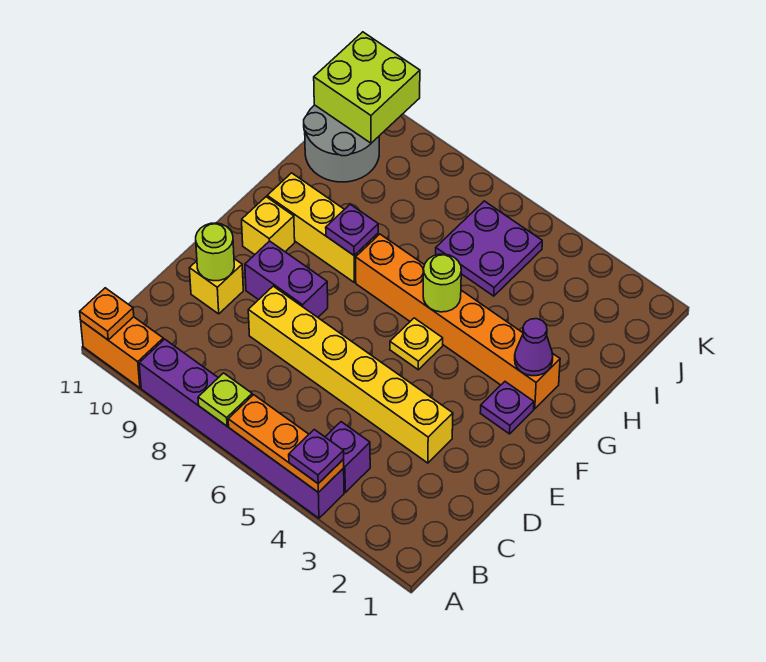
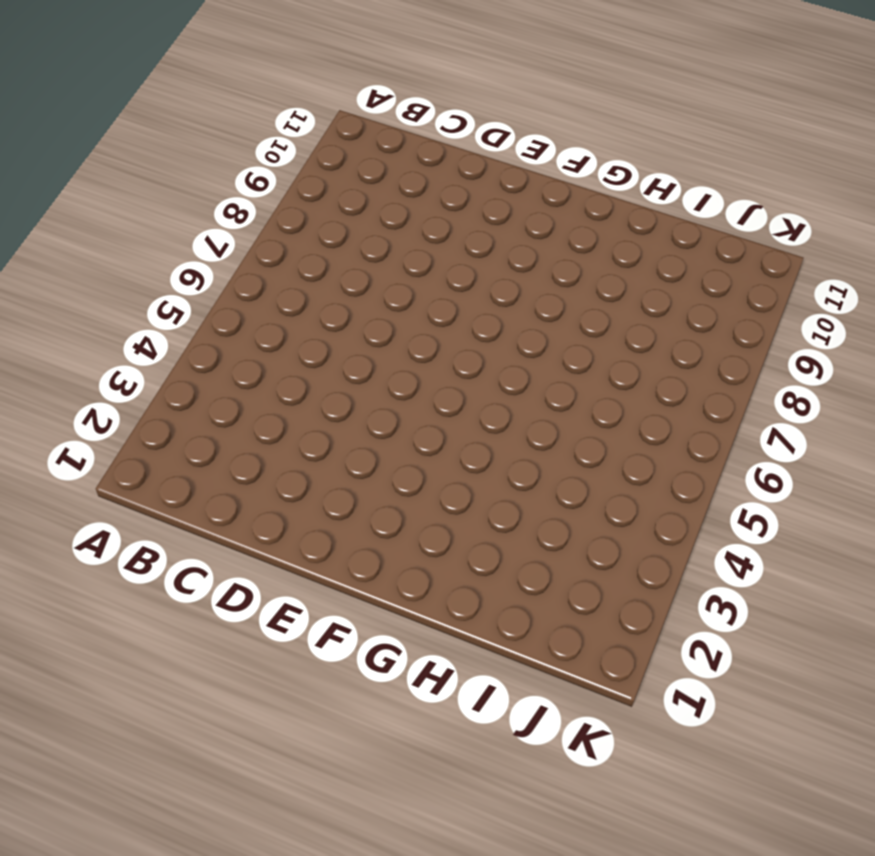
none -> purple brick A4:A9 level 1
none -> orange brick A10:A11 level 1
none -> purple brick B4 level 1

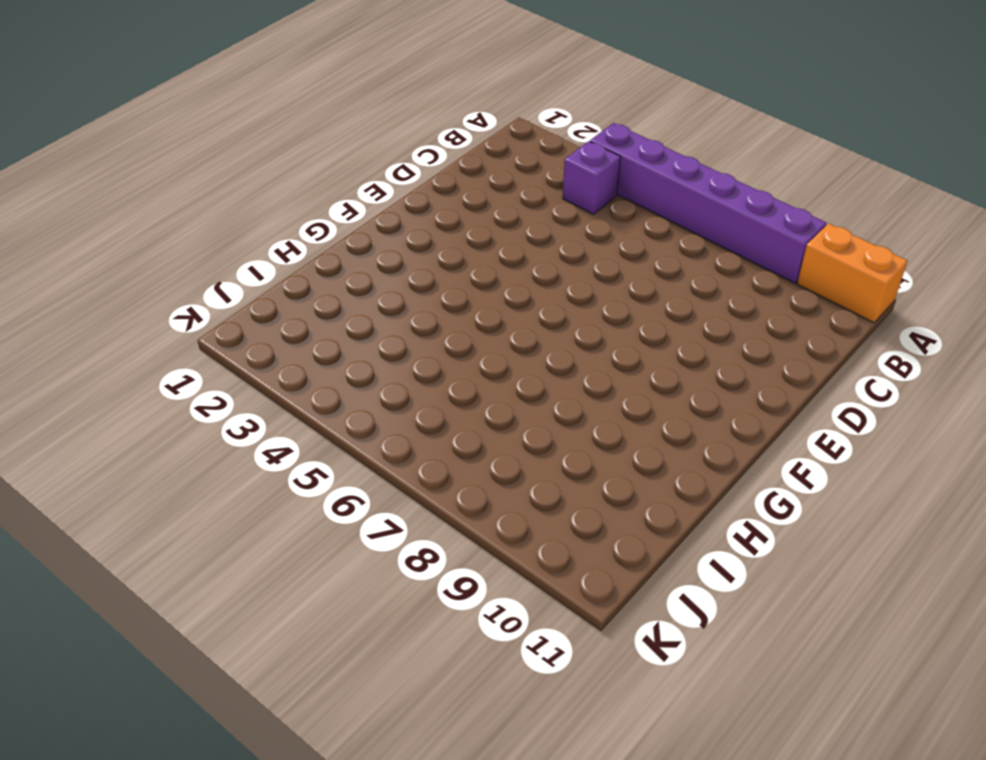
none -> yellow brick D3:D8 level 1
none -> yellow brick D10 level 1
none -> purple brick E8:E9 level 1

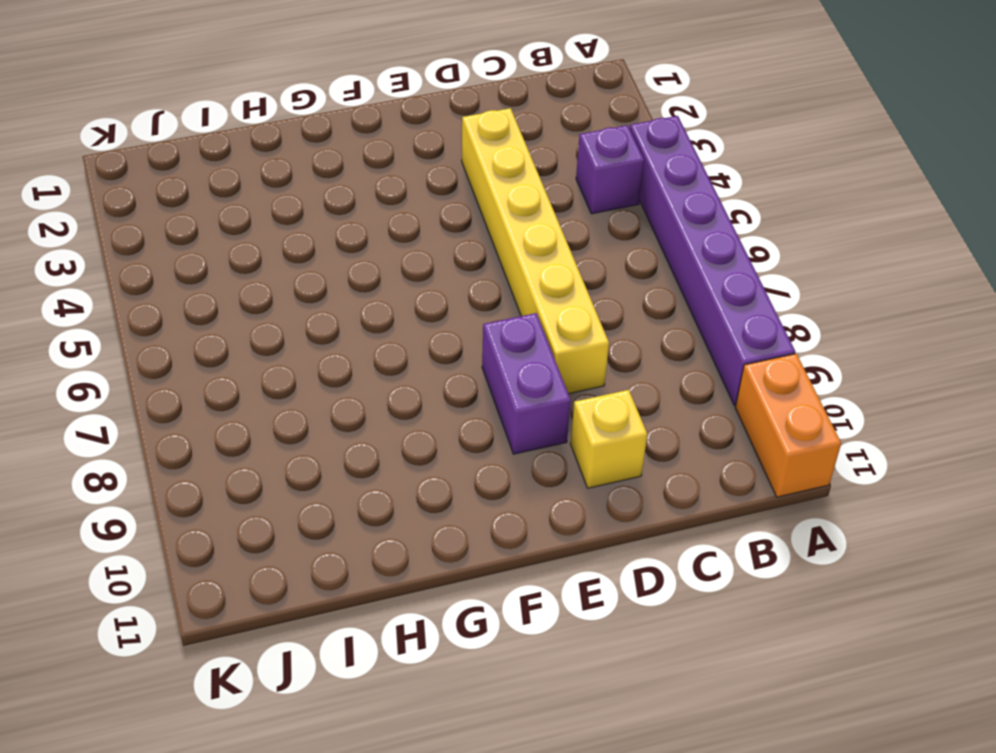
none -> purple plate F2 level 1
none -> yellow plate F5 level 1
none -> yellow brick F10 level 1

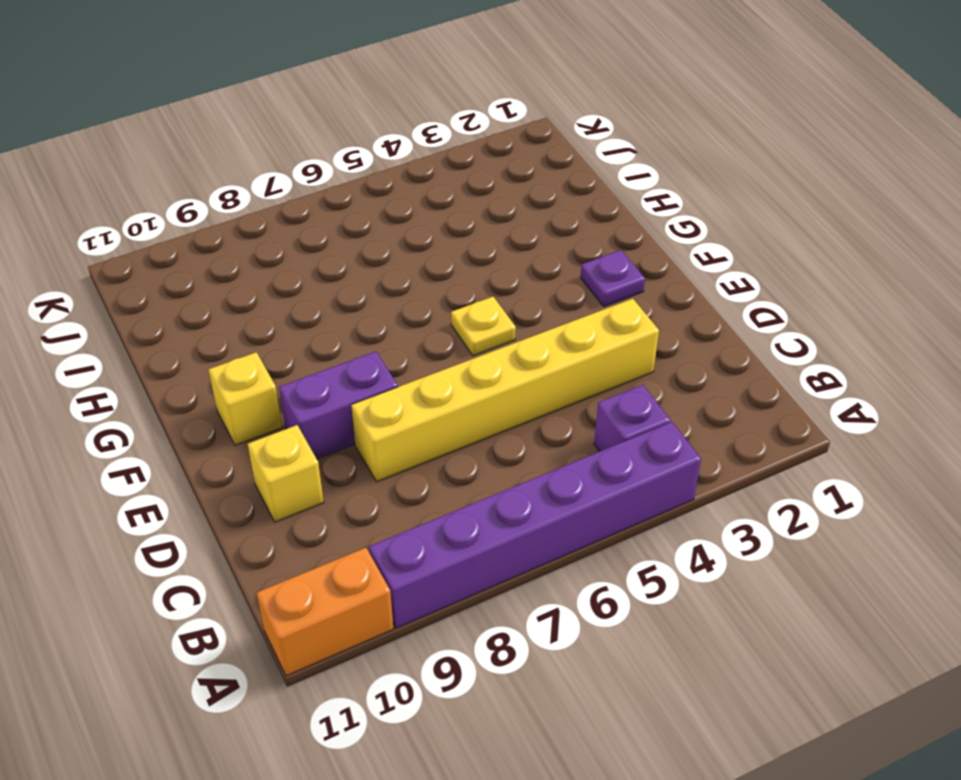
none -> orange brick G2:G7 level 1
none -> yellow brick G8:G10 level 1
none -> purple plate I5:J6 level 1

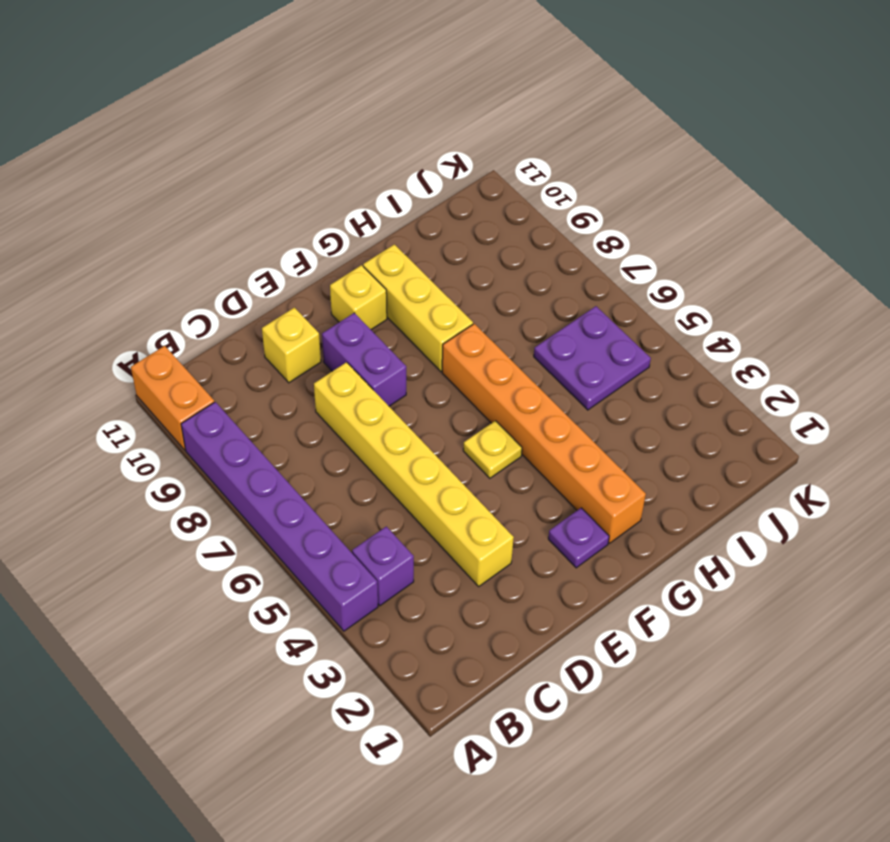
none -> grey round brick I10:J11 level 1
none -> orange plate A4:A6 level 2
none -> lime plate A7 level 2

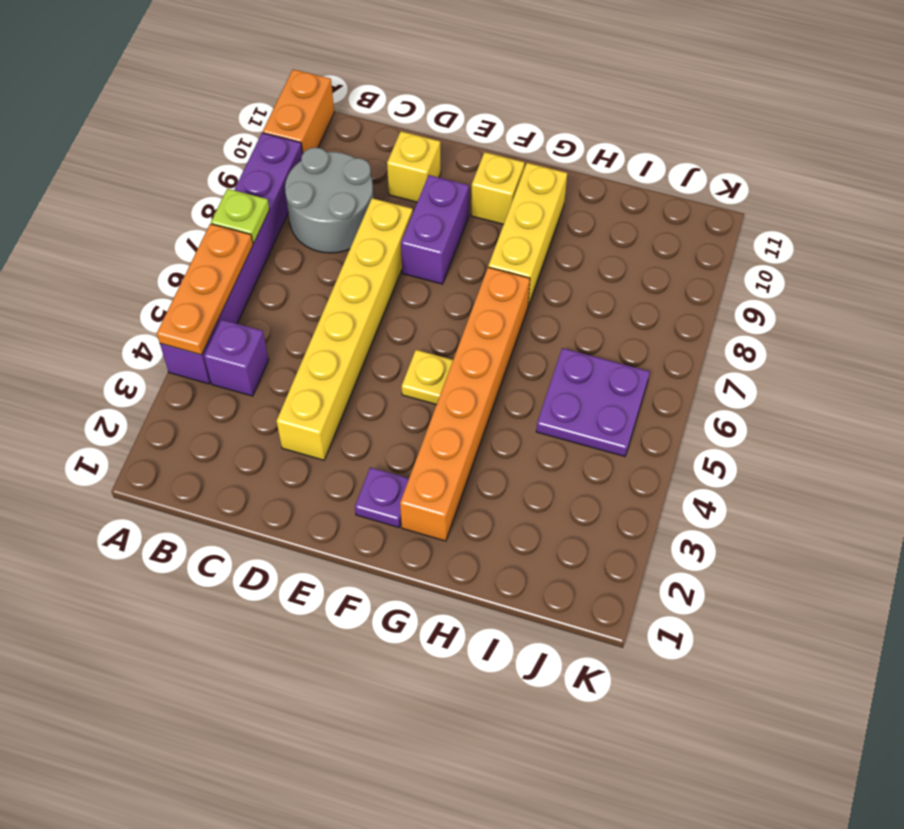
grey round brick B8:C9 level 1 -> grey round brick I10:J11 level 1
none -> orange plate A11 level 2
none -> lime round brick D10 level 2
none -> purple cone G2 level 2

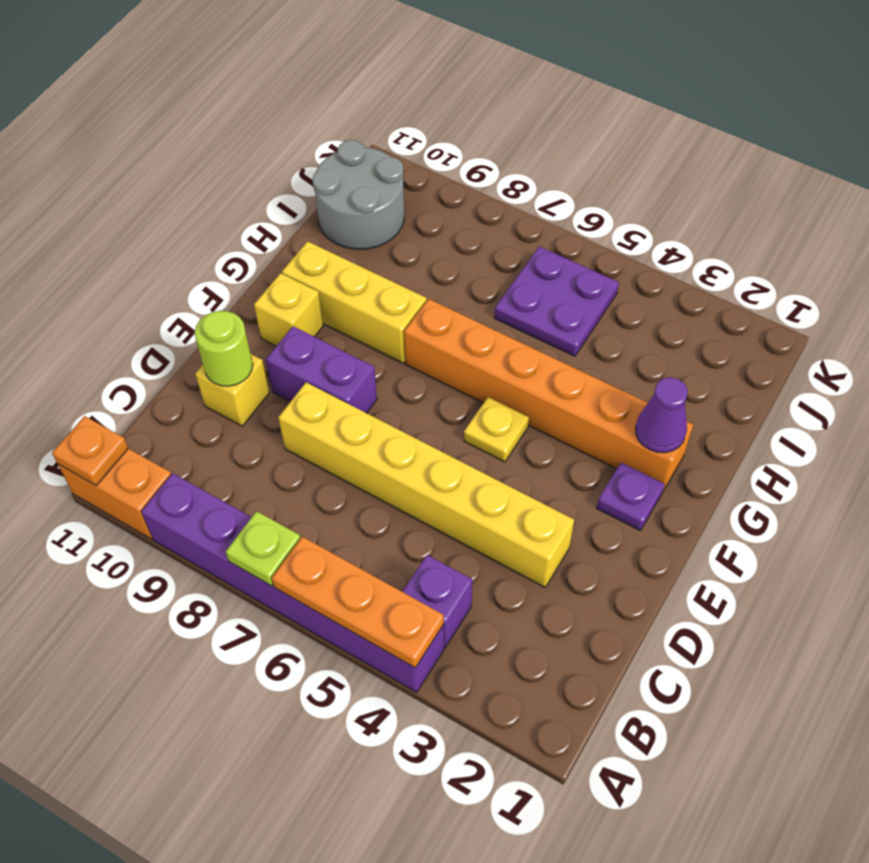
none -> lime round brick G5 level 2
none -> purple plate G8 level 2
none -> lime brick J10:K11 level 2

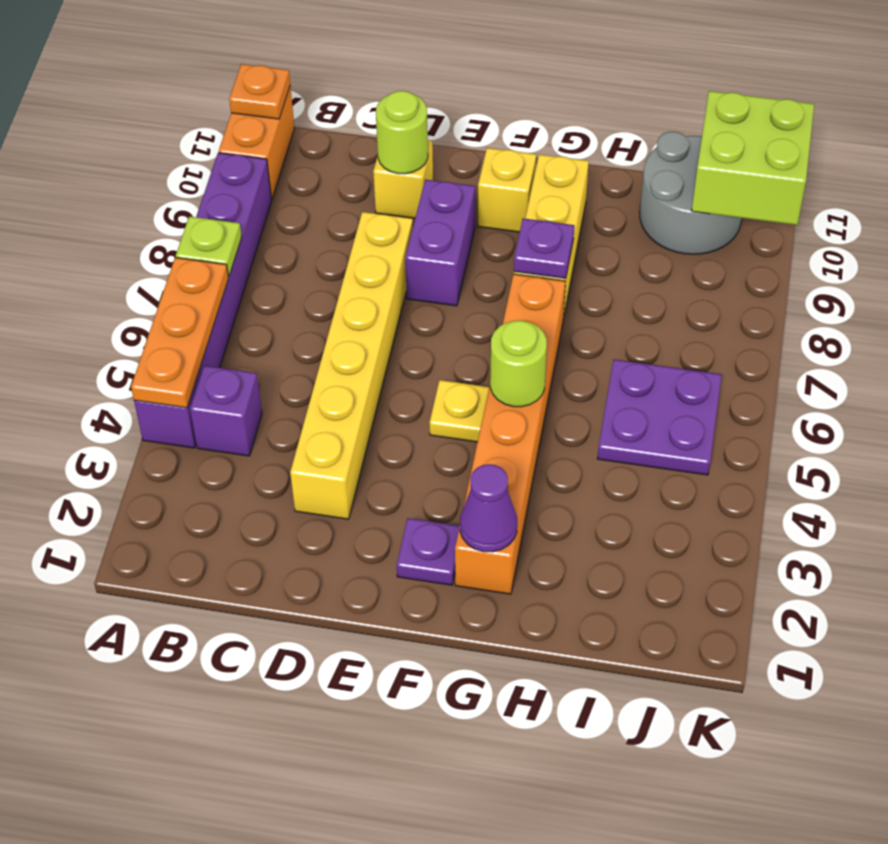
none -> purple plate A4 level 3

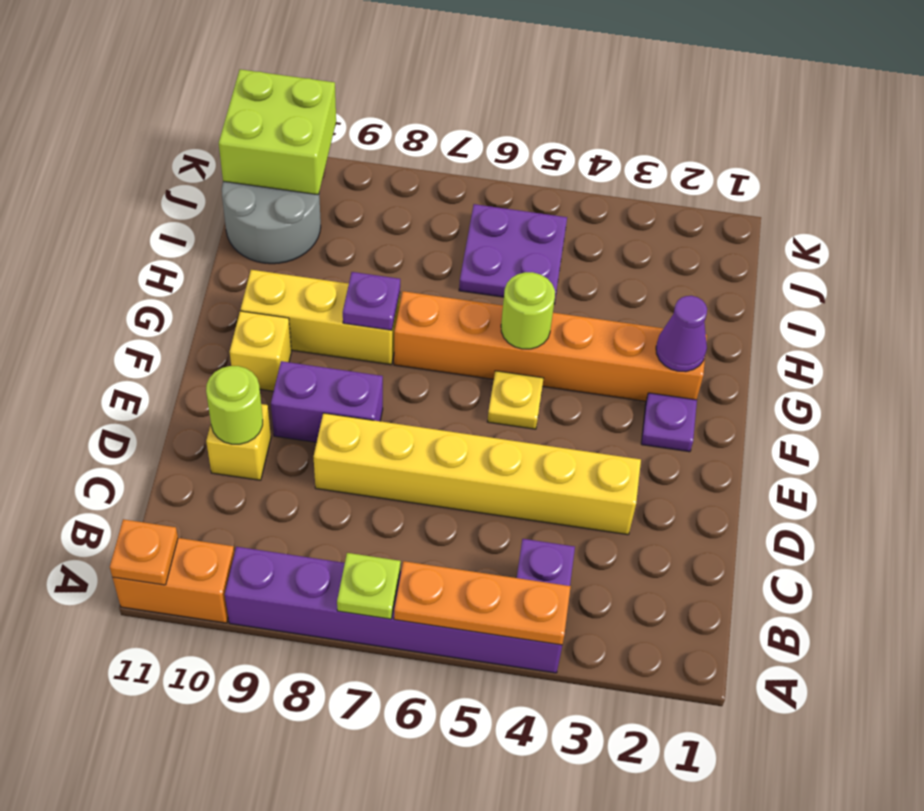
none -> purple plate A4 level 3

